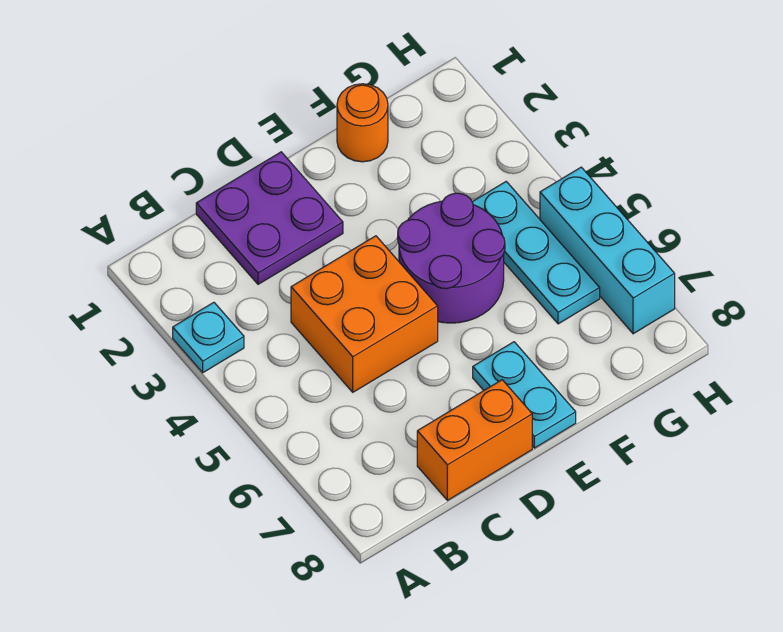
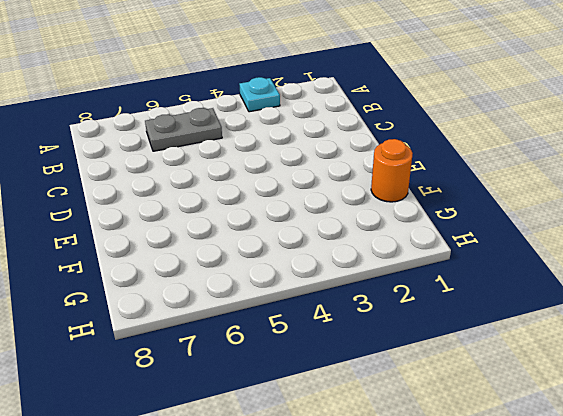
grey plate B5:B6 level 1 -> none
none -> purple plate C1:D2 level 1
none -> orange brick C4:D5 level 1

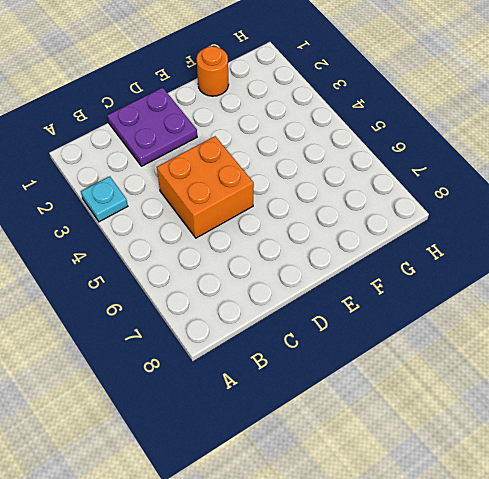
none -> orange brick C8:D8 level 1
none -> purple round brick E4:F5 level 1

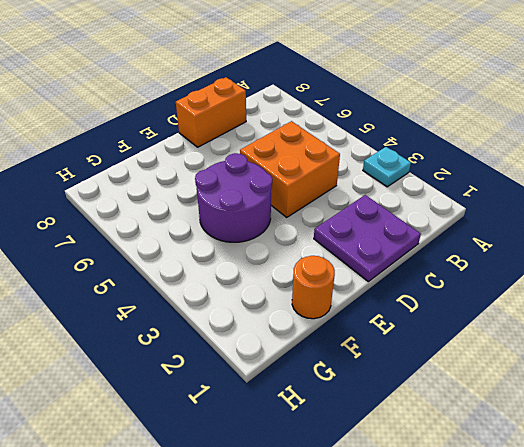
none -> cyan plate E7:E8 level 1
none -> cyan plate G4:G6 level 1

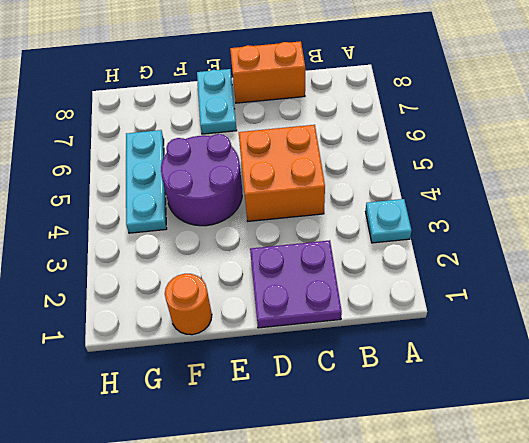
none -> cyan brick H5:H7 level 1

